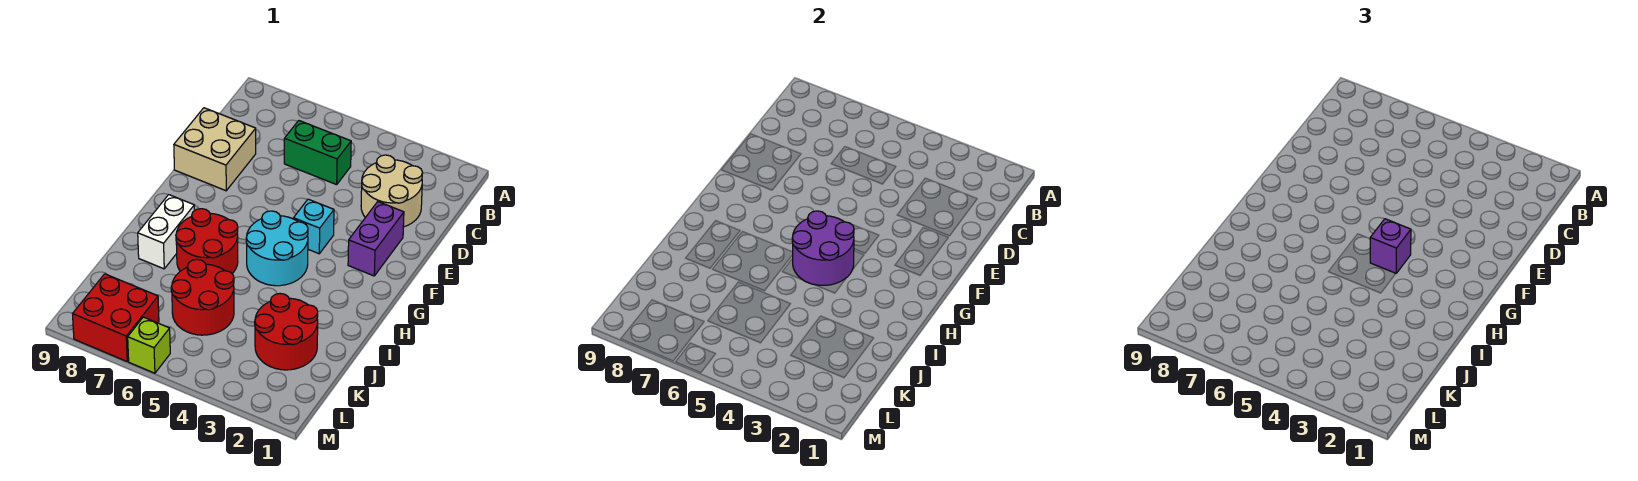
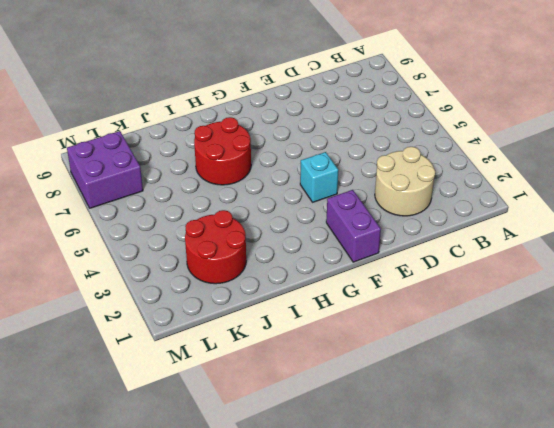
purple brick F1:F2 level 1 -> purple brick E2:F2 level 1
purple brick L7:M8 level 1 -> red brick L7:M8 level 1
none -> green brick C5:C6 level 1
none -> tan brick D8:E9 level 1
none -> cyan round brick G4:H5 level 1

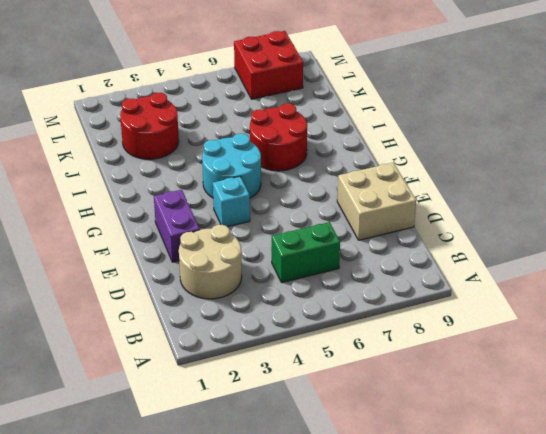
none -> white brick H8:I8 level 1
none -> red round brick J5:K6 level 1
none -> lime brick M6 level 1

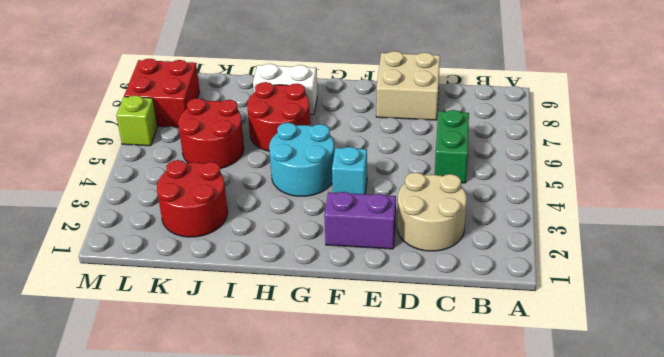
none -> purple round brick G4:H5 level 2
none -> purple brick G4 level 3

